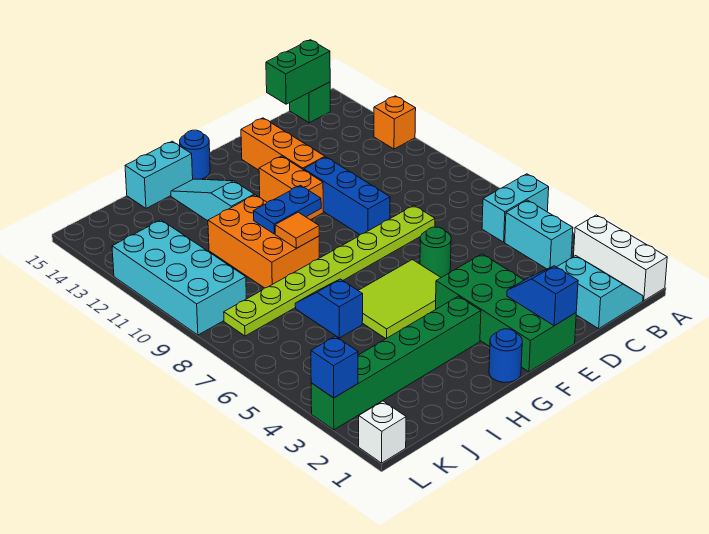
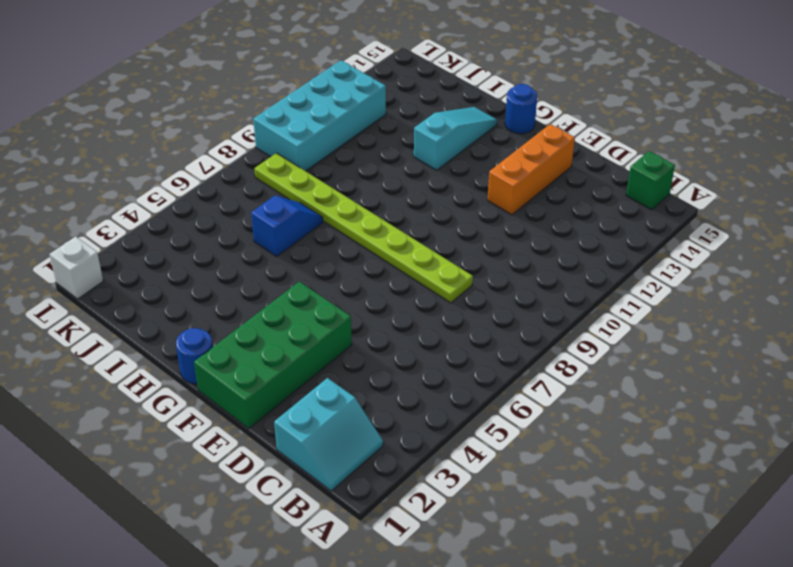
none -> white brick A1:A3 level 1
none -> cyan brick A6:B6 level 1
none -> orange brick A12 level 1

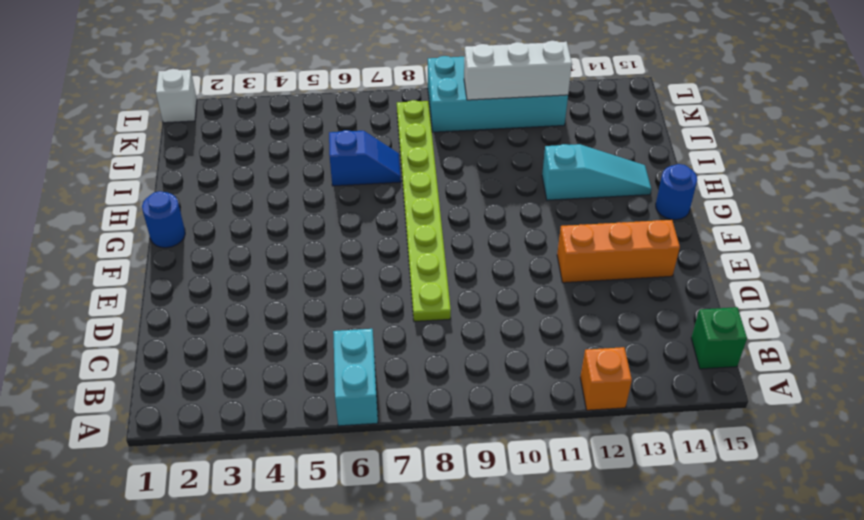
white brick K10:K12 level 2 -> white brick A1:A3 level 1
none -> cyan slope B1:C2 level 1 top C
none -> cyan brick B4:B5 level 1
none -> green brick E1:F4 level 1

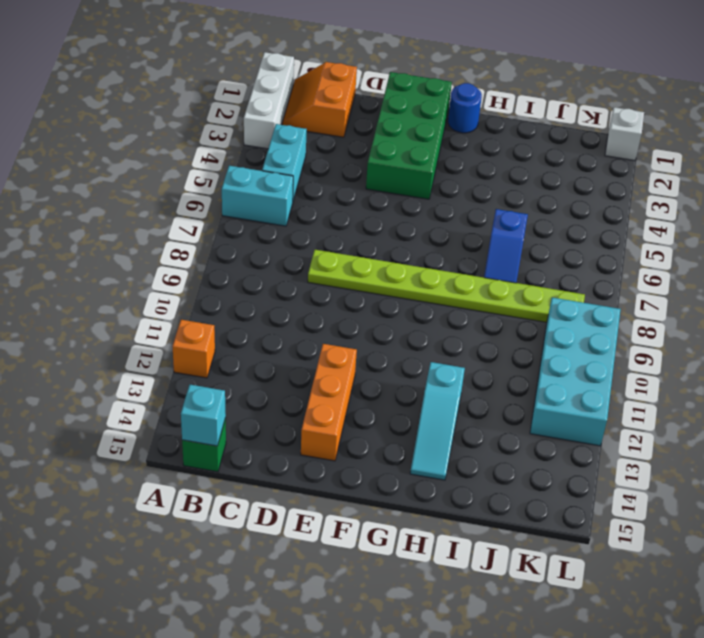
orange slope B1:C2 level 1 top C -> cyan slope B1:C2 level 1 top C
cyan brick B15 level 2 -> green brick B15:C15 level 2
none -> green round brick E6 level 1
none -> blue brick E9:E11 level 1
none -> lime tile F5:H6 level 1

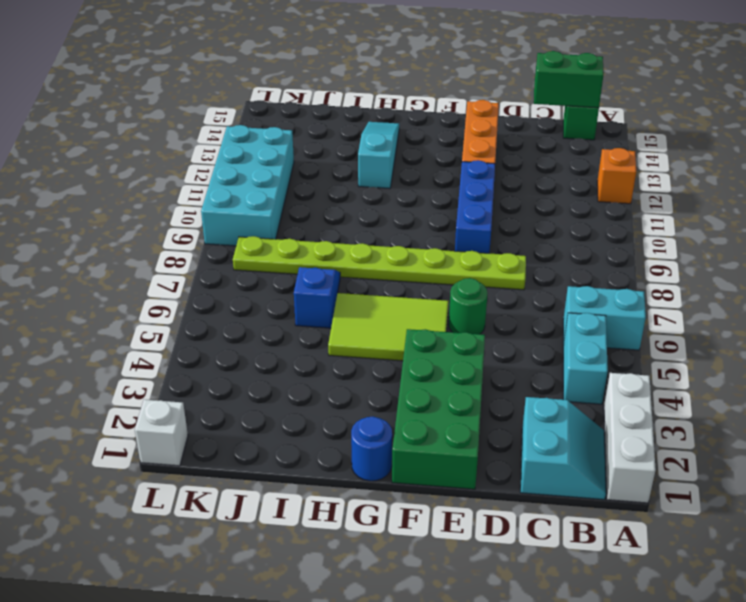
none -> orange brick F11:F12 level 1
none -> green brick G3:L3 level 1
none -> blue round brick G15 level 1

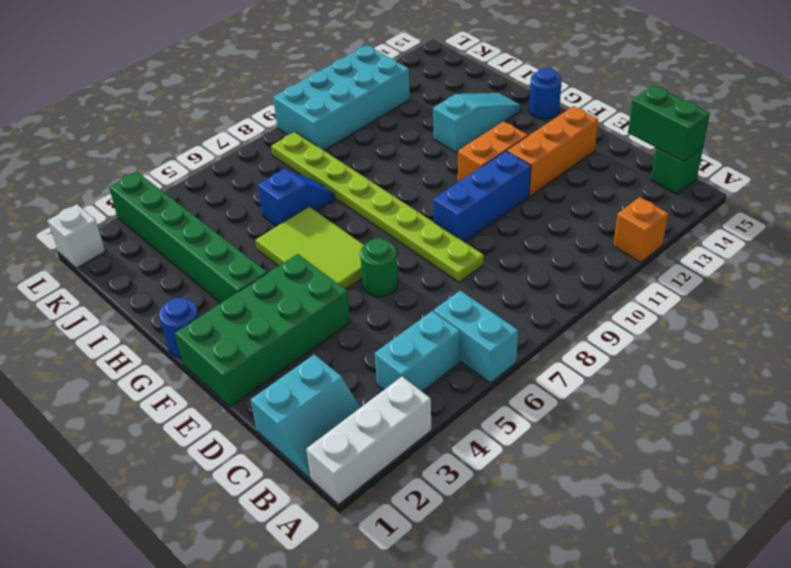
none -> orange brick H9:I11 level 1
none -> cyan brick H15:I15 level 1
none -> blue slope E1:E2 level 2 top 1

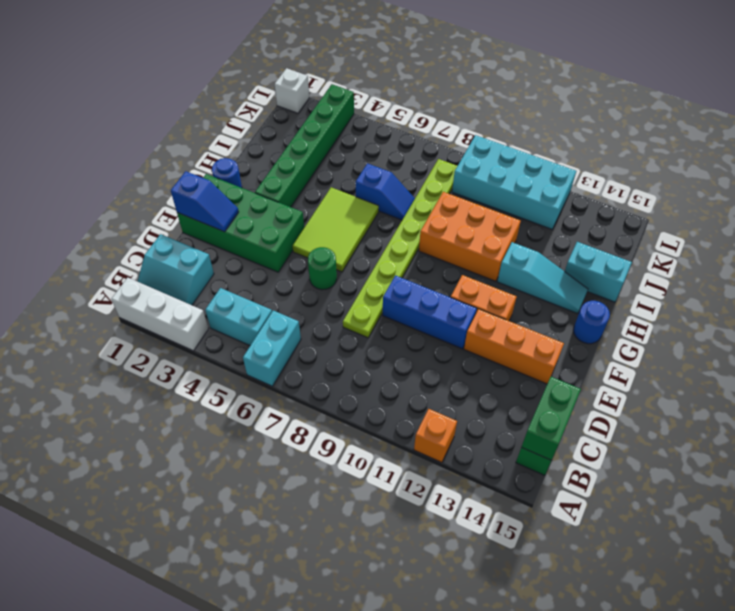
cyan brick I14:I15 level 1 -> cyan brick H15:I15 level 1
none -> blue plate G10:H10 level 2
none -> orange tile H9 level 2
none -> blue brick L3 level 2

